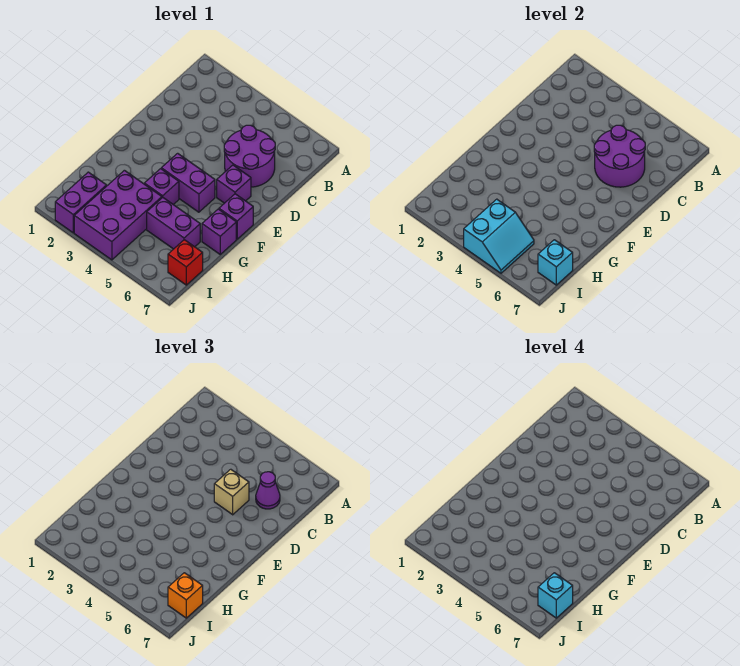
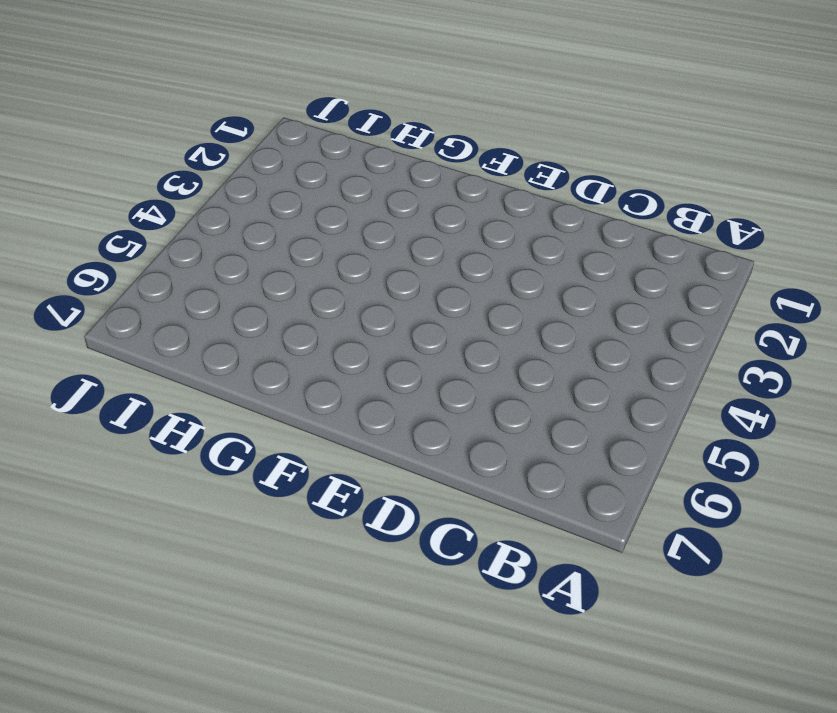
none -> purple round brick C5:D6 level 1
none -> purple brick E6 level 1
none -> purple brick F4:F5 level 1

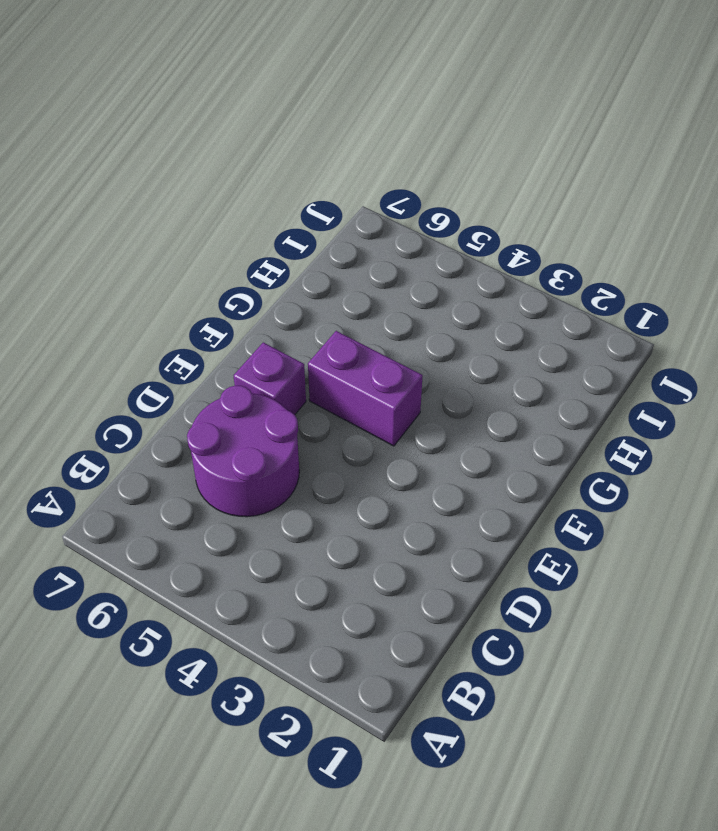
none -> purple brick F7 level 1
none -> purple brick G4 level 1
none -> purple brick G7 level 1

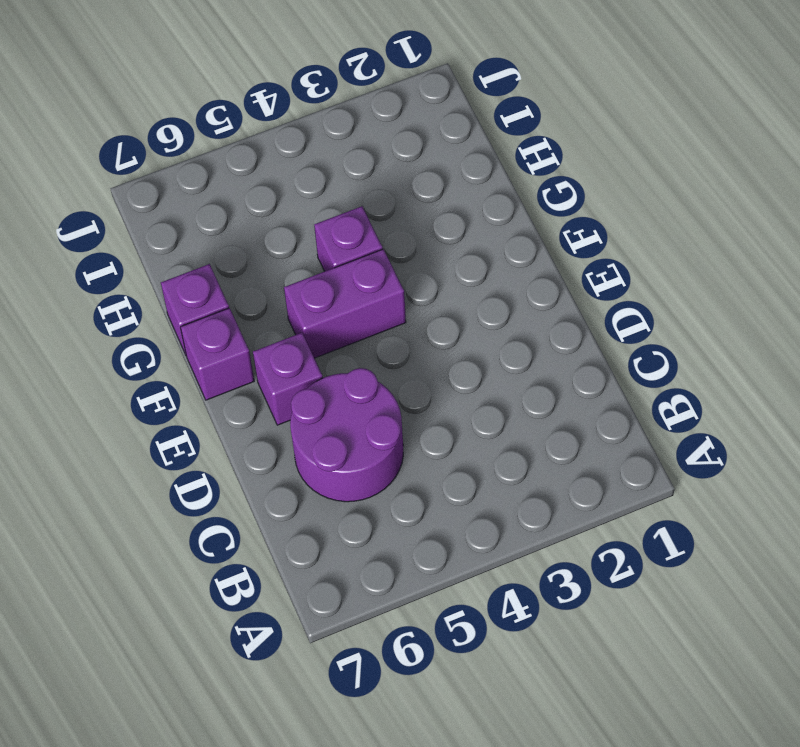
none -> purple brick H3:J4 level 1
none -> purple brick H5:H6 level 1
none -> purple brick I2:J2 level 1

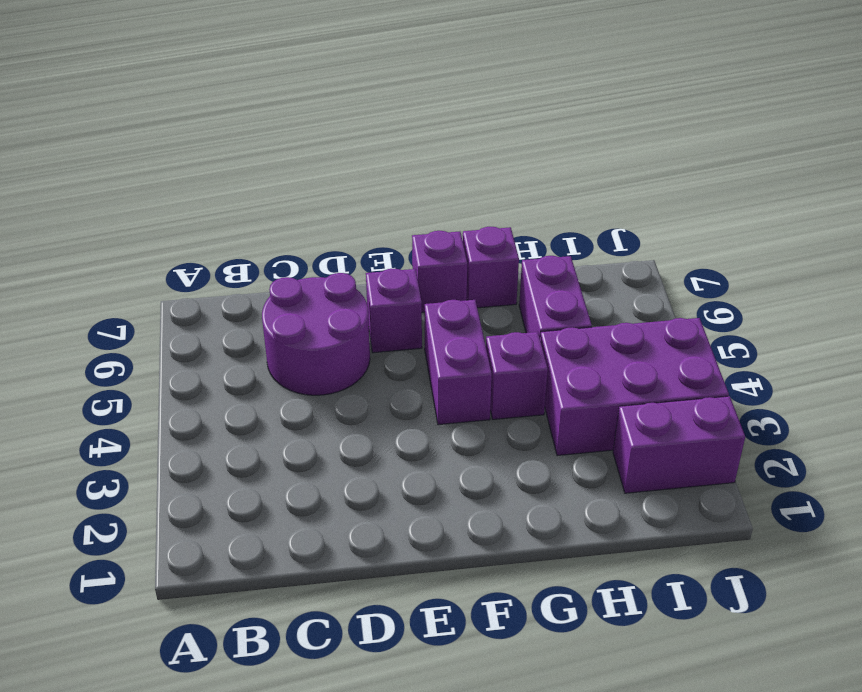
none -> red brick I7 level 1
none -> purple round brick C5:D6 level 2
none -> cyan slope I4:J5 level 2 top 4

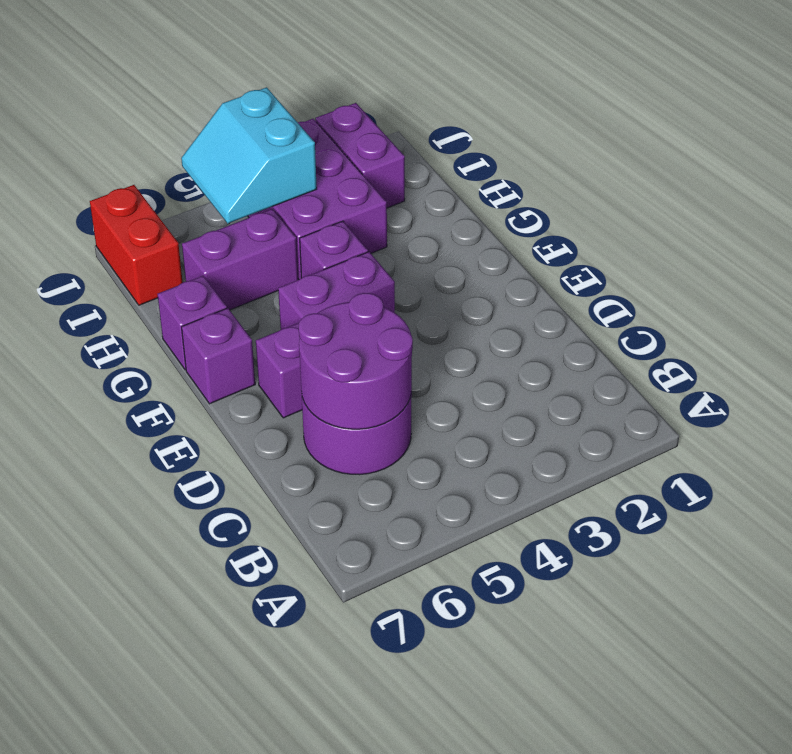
red brick I7:J7 level 1 -> red brick I7 level 1
none -> cyan brick I7 level 2
none -> purple cone C6 level 3
none -> tan brick D5 level 3

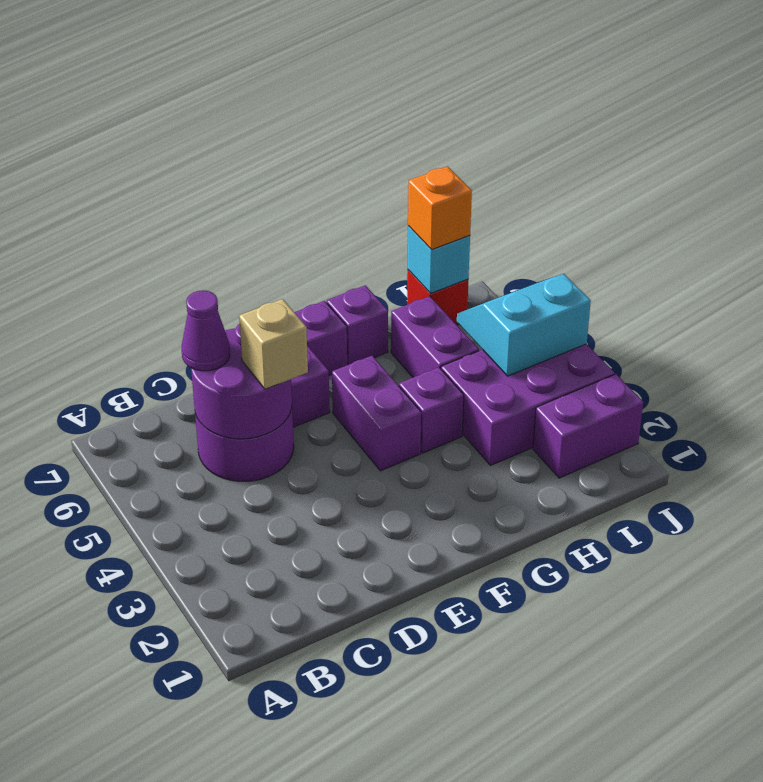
none -> cyan brick I7 level 4

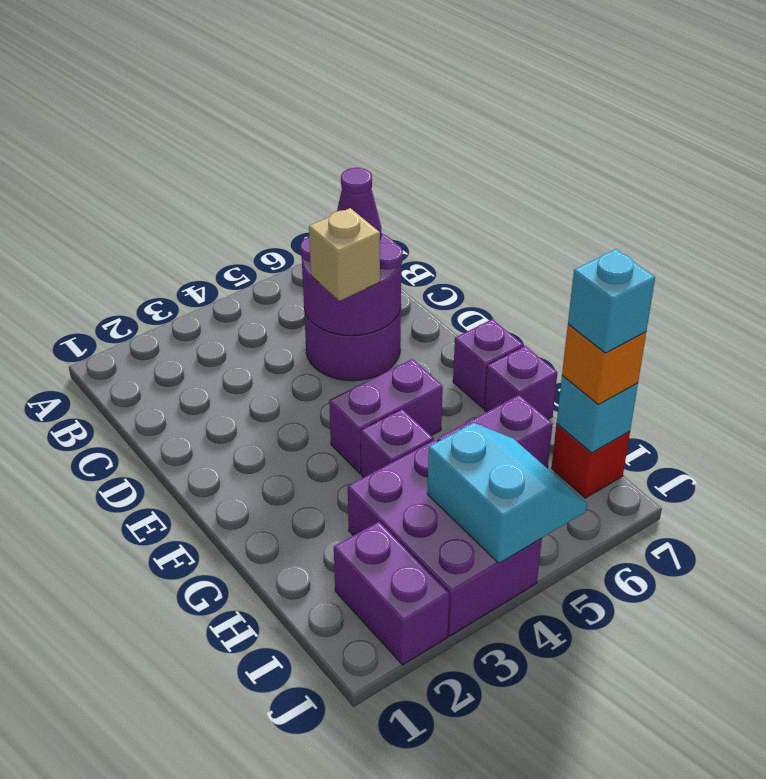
none -> purple brick E6 level 1

